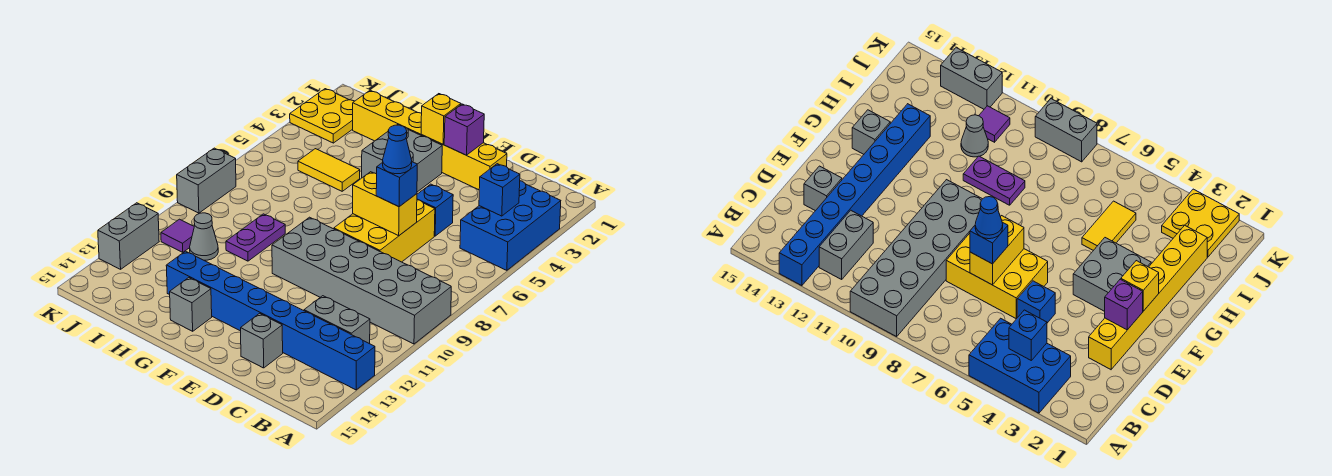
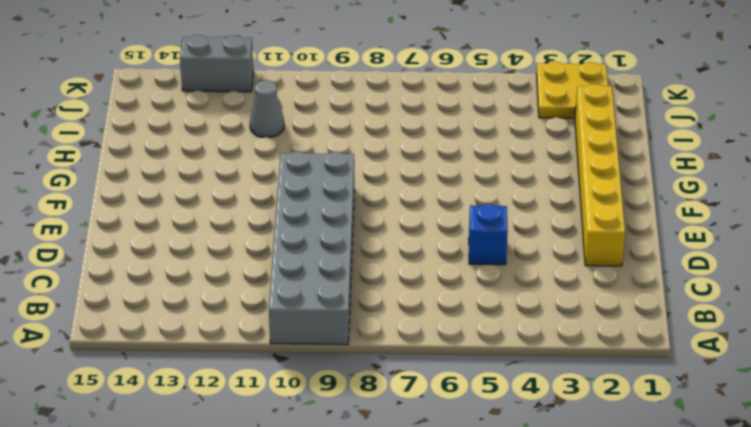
none -> blue brick A3:B5 level 1
none -> blue brick A13:H13 level 1
none -> grey brick B12:C12 level 1

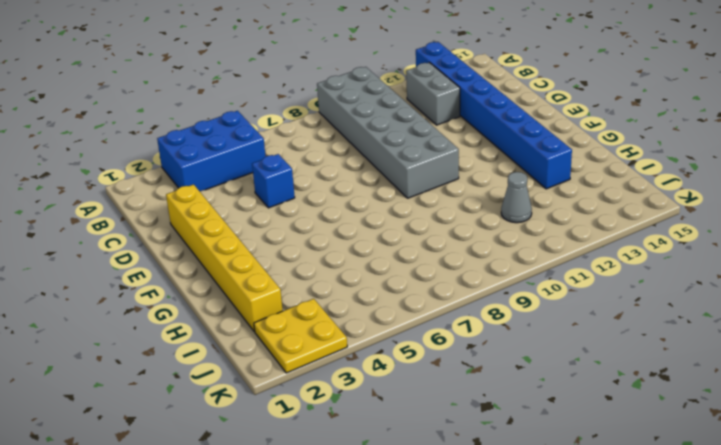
none -> yellow brick D6:E8 level 1
none -> grey brick D14 level 1
none -> grey brick F3:G4 level 1

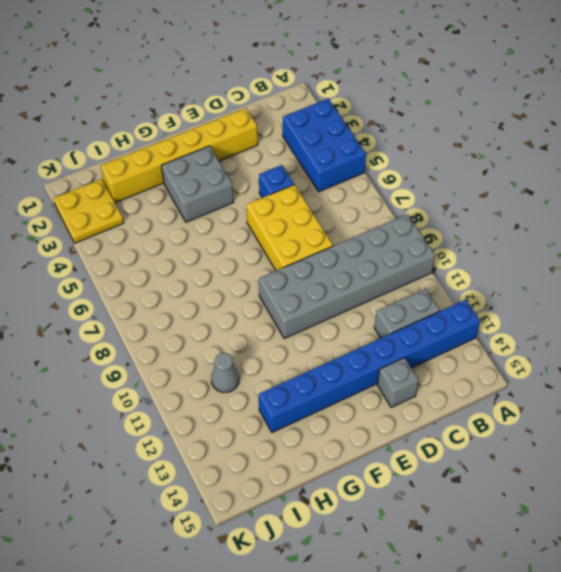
none -> grey brick G14 level 1
none -> yellow tile H5:I5 level 1
none -> purple plate H9:H10 level 1

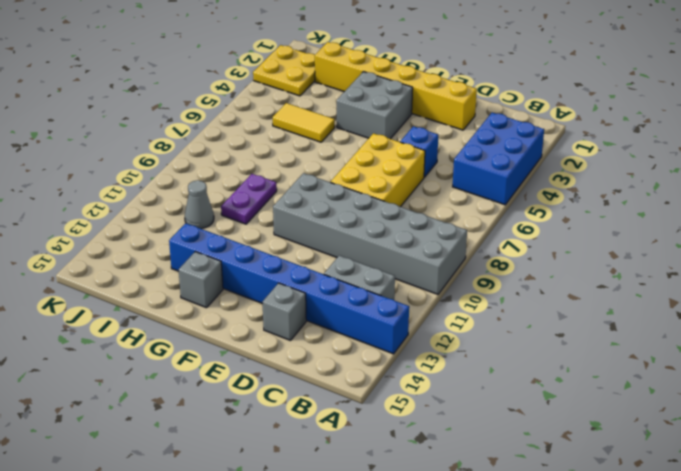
none -> purple tile J11 level 1
none -> grey brick K8:K9 level 1
none -> grey brick K12:K13 level 1

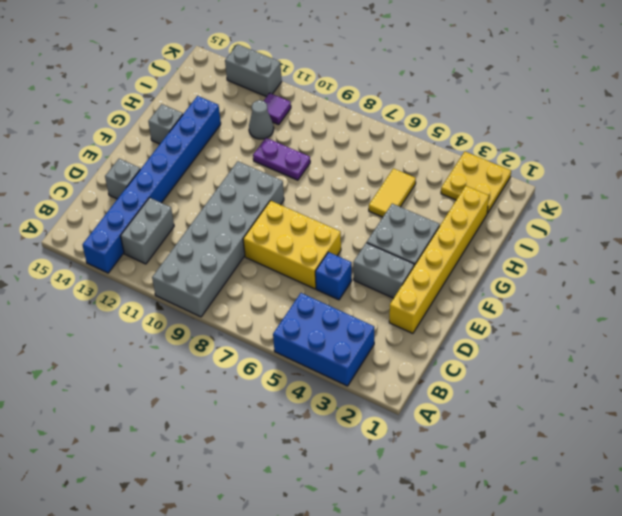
grey brick E3:E4 level 1 -> grey brick K8:K9 level 1
none -> blue brick B4 level 2
none -> yellow brick D7:E7 level 2
none -> purple brick E2 level 2

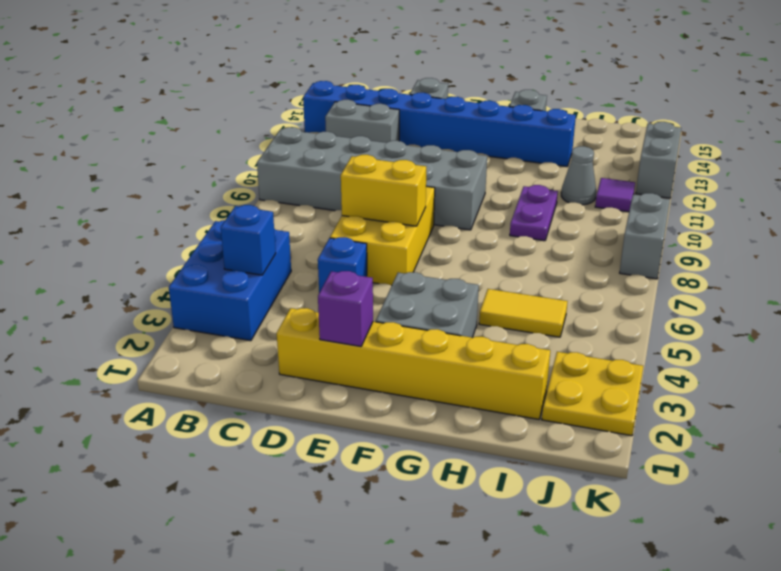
none -> yellow brick F2 level 2
none -> blue brick D7 level 3
none -> blue cone D7 level 4

